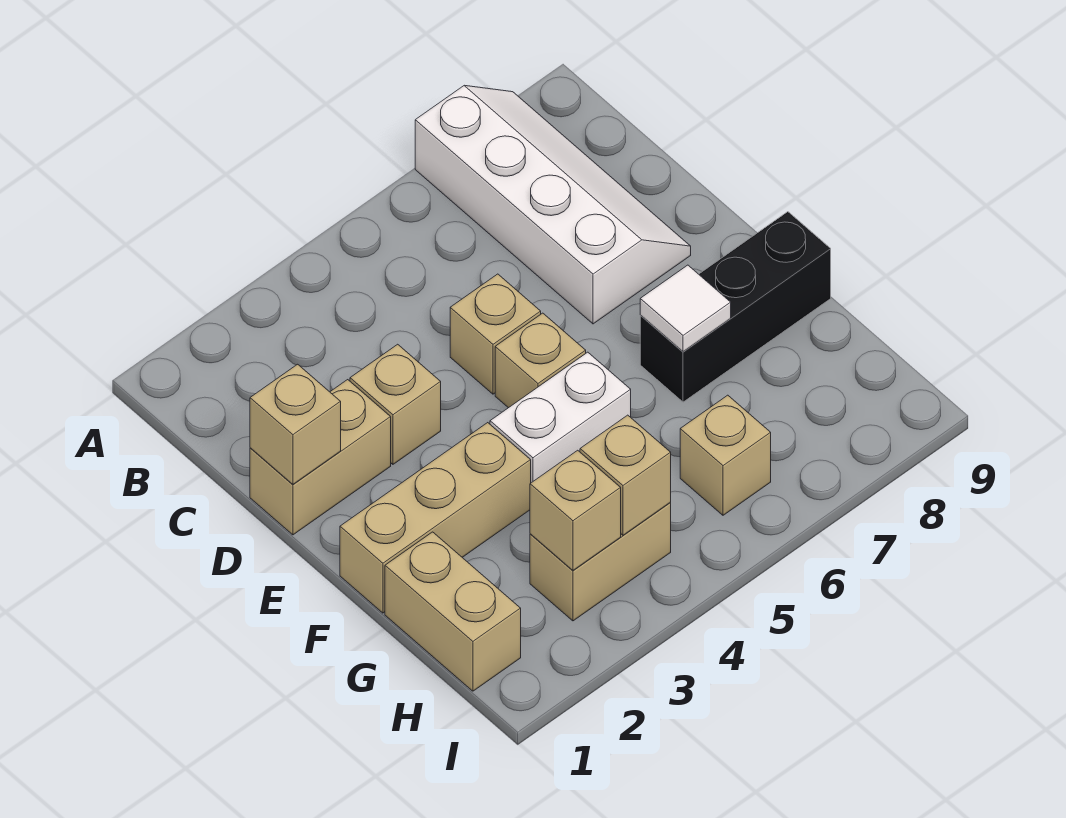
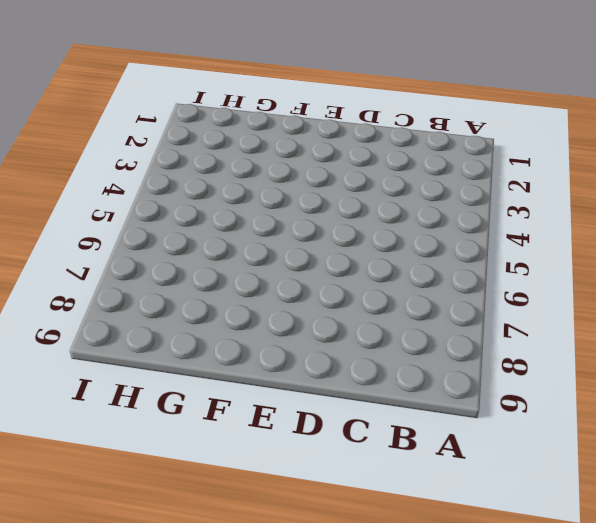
none -> white slope A7:D8 level 1 top 7
none -> tan brick D1:D2 level 1
none -> tan brick D3 level 1

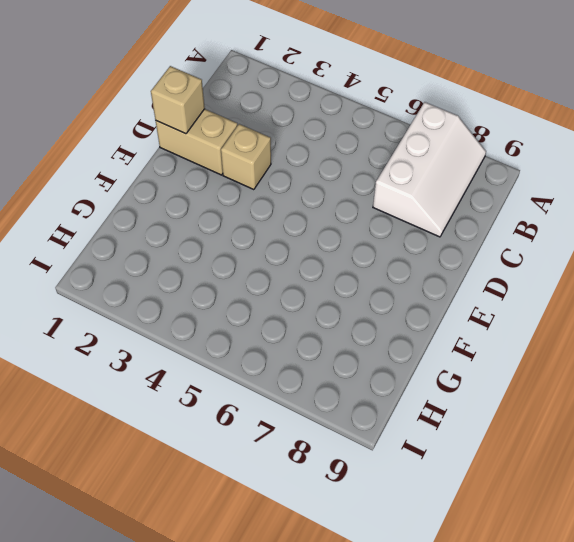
white slope A7:C8 level 1 top 7 -> white slope A7:D8 level 1 top 7
none -> tan brick D5 level 1
none -> tan brick E5 level 1
none -> tan brick F1:F3 level 1

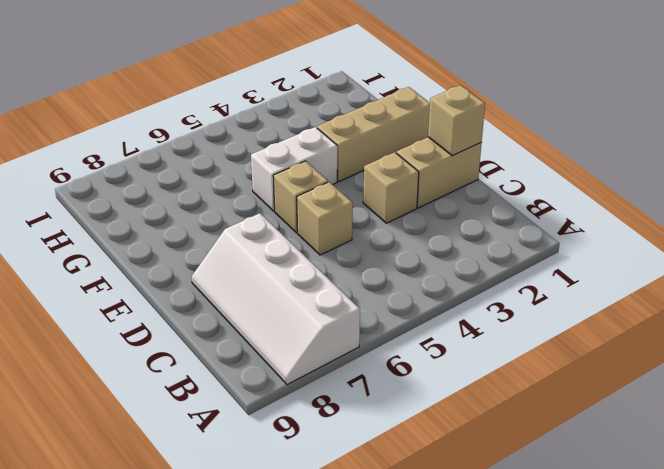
none -> black brick F7:F9 level 1
none -> tan brick G1:H1 level 1
none -> tan brick H3:H4 level 1

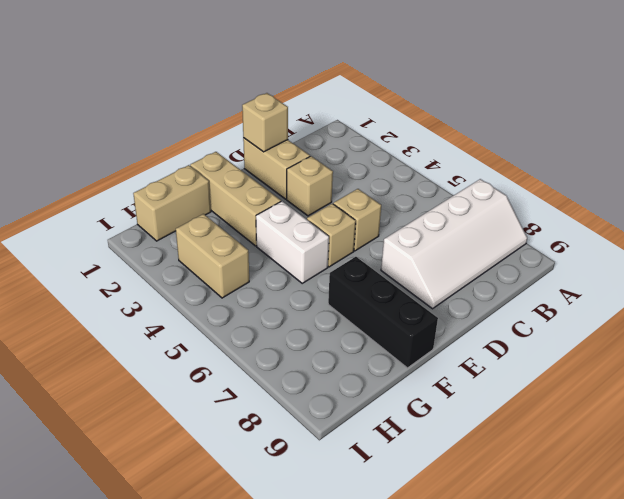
none -> tan brick H6 level 1
none -> white tile F7 level 2
none -> tan brick H3 level 2

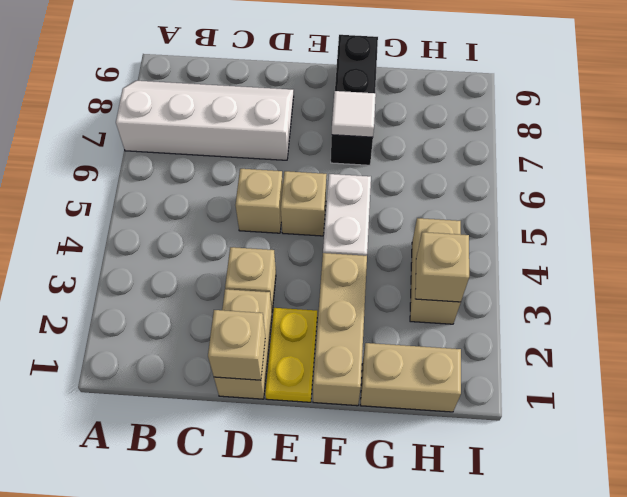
yellow plate E1:E2 level 1 -> none
none -> tan brick H6 level 1
none -> tan brick H4 level 2

